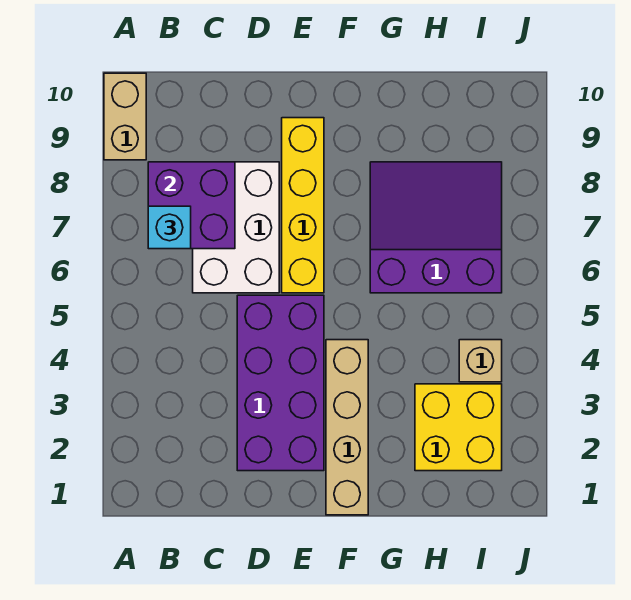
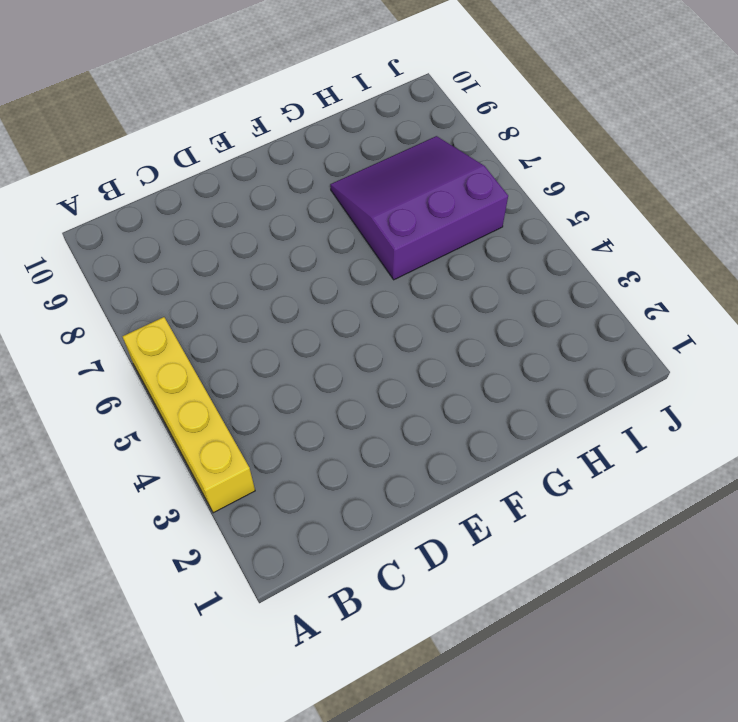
yellow brick A3:A6 level 1 -> yellow brick E6:E9 level 1
none -> tan brick A9:A10 level 1
none -> white brick C6:D8 level 1

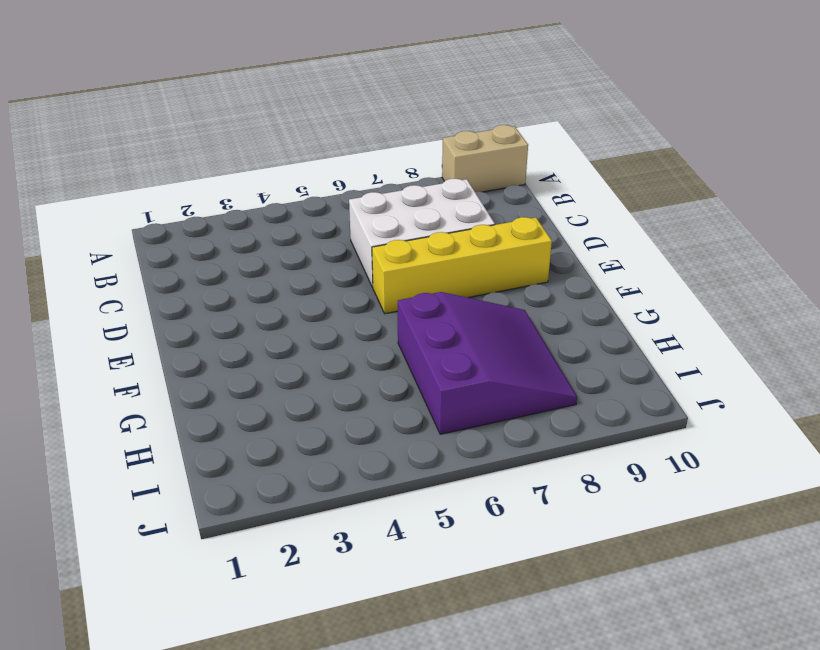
none -> purple brick D2:E5 level 1
none -> tan brick F1:F4 level 1

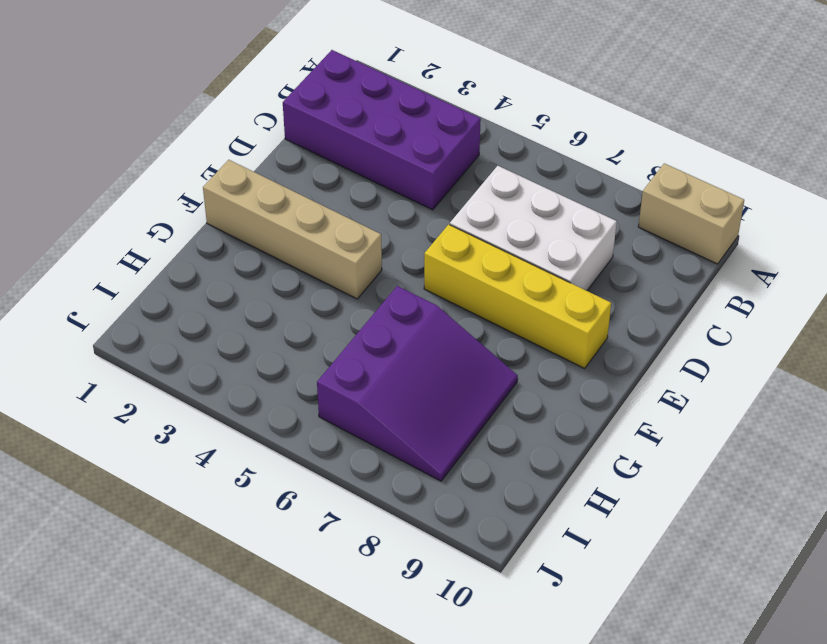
purple brick B1:C4 level 1 -> purple brick D2:E5 level 1
none -> yellow brick H2:I3 level 1
none -> tan brick I4 level 1

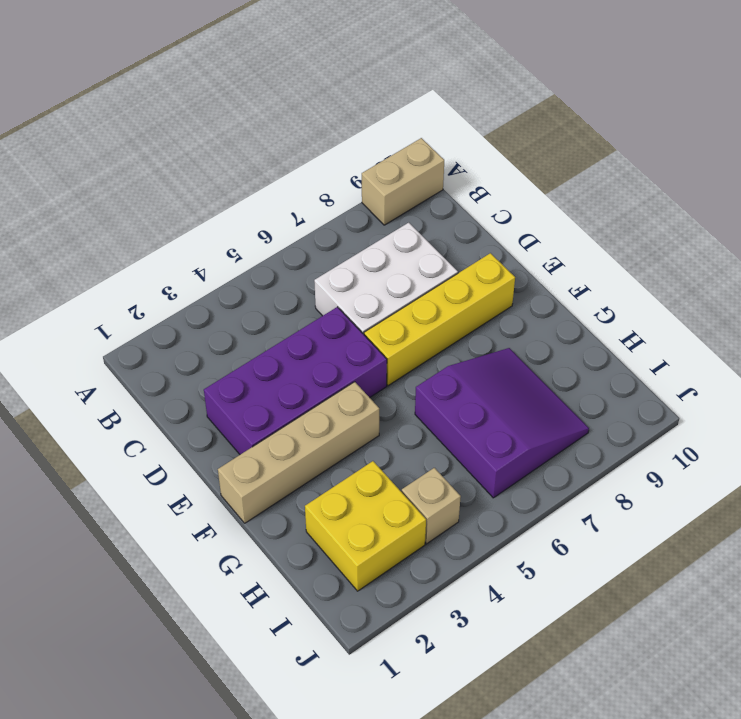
none -> purple brick B7:C8 level 2
none -> cyan brick B7 level 3

